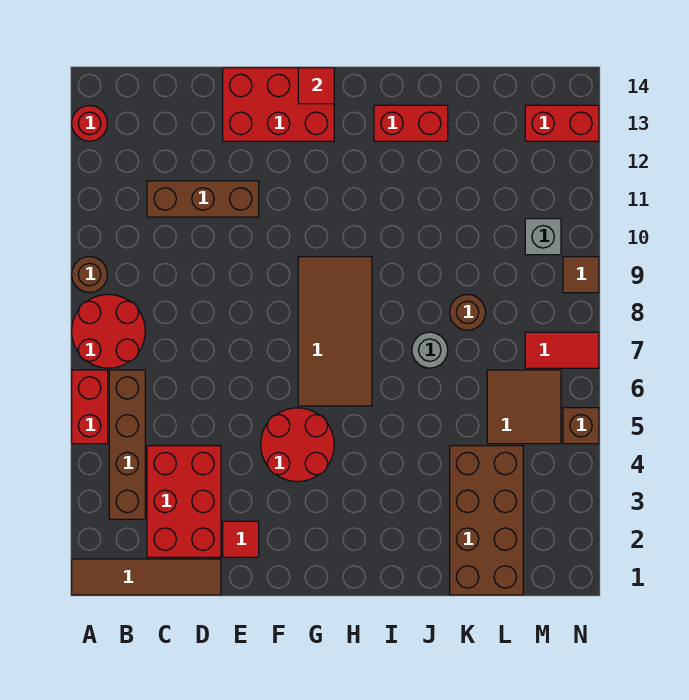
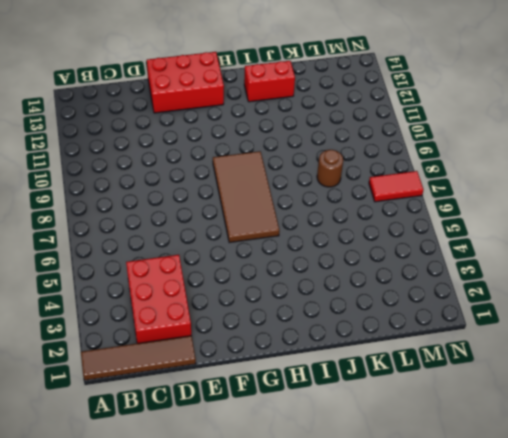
none -> red brick A5:A6 level 1
none -> red round brick A7:B8 level 1
none -> brown round brick A9 level 1

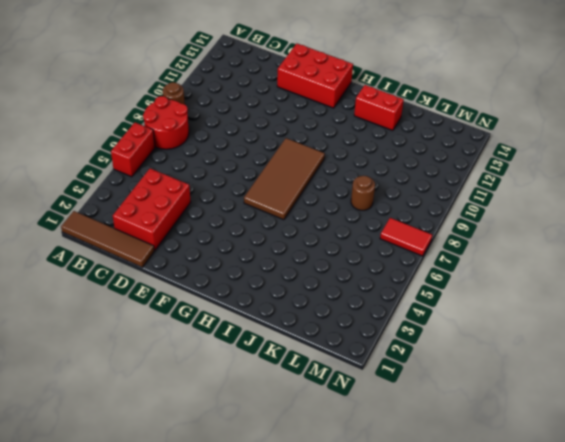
none -> red round brick A13 level 1
none -> brown brick B3:B6 level 1
none -> brown brick C11:E11 level 1

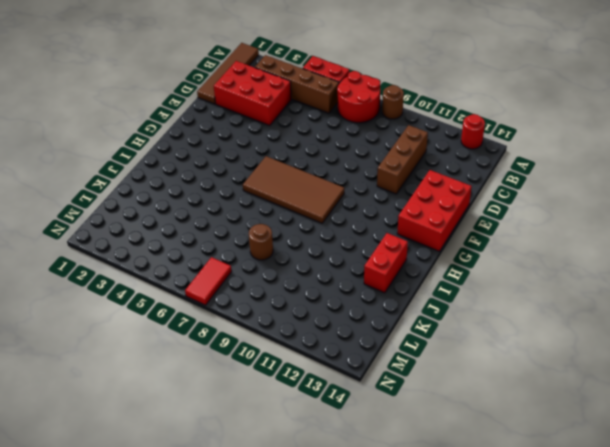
none -> red tile E2 level 1
none -> red round brick F4:G5 level 1
none -> grey round brick J7 level 1

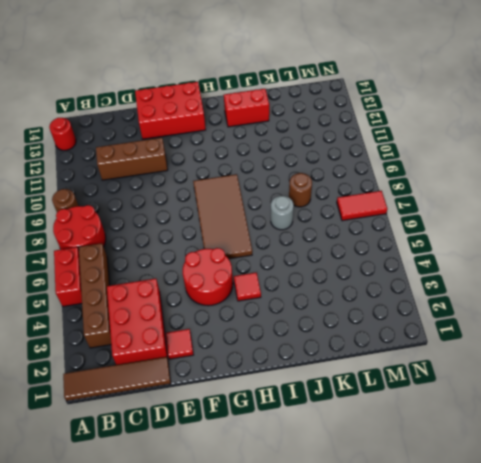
red tile H4 level 1 -> red tile G14 level 2
none -> brown brick K1:L4 level 1
none -> brown tile L5:M6 level 1
none -> grey brick M10 level 1

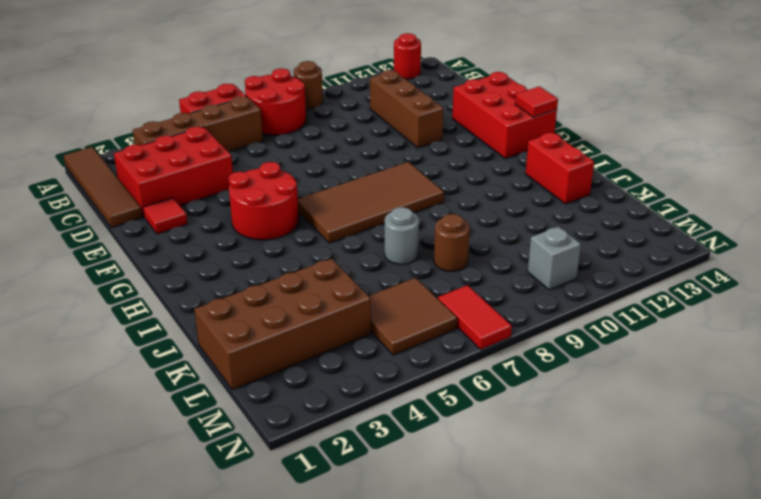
none -> red brick M13:N13 level 1
none -> brown brick N5 level 1
none -> brown tile N9 level 1

